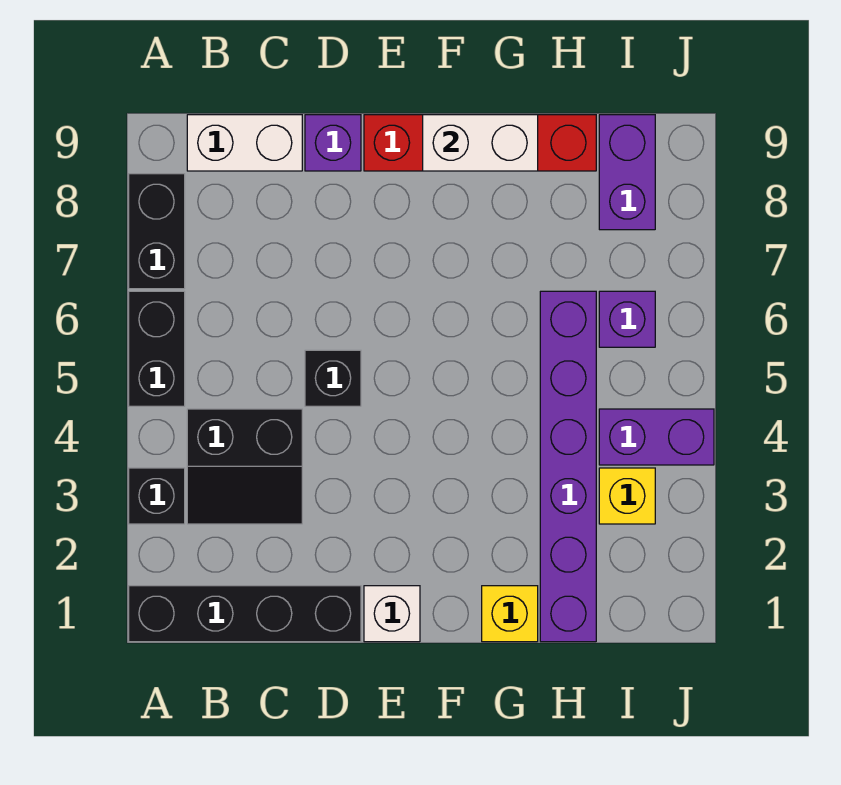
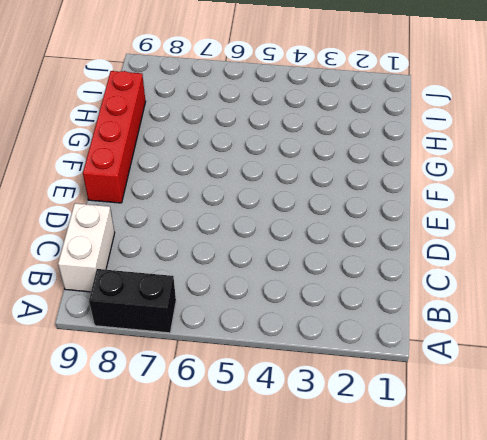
none -> black brick A1:D1 level 1
none -> black brick A3 level 1
none -> black brick A5:A6 level 1

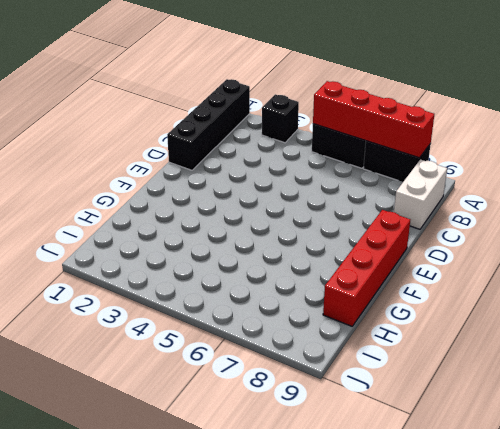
red brick A5:A8 level 2 -> none
none -> black slope B3:C4 level 1 top 4
none -> black brick D5 level 1
none -> purple brick D9 level 1

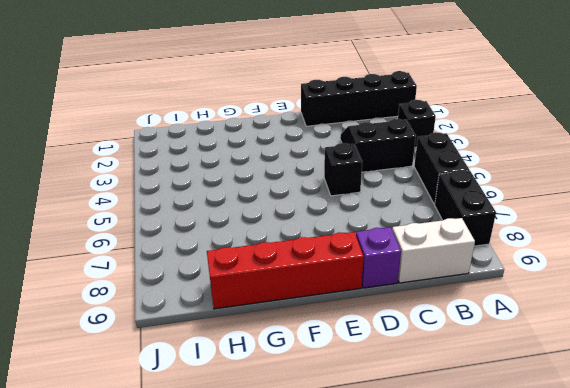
none -> white brick E1 level 1
none -> yellow brick G1 level 1
none -> purple brick H1:H6 level 1

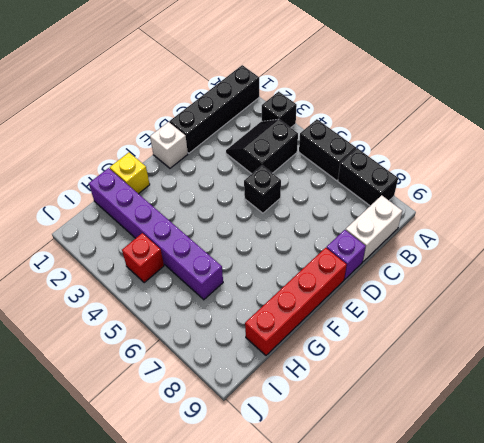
red brick I4 level 1 -> purple brick I4:J4 level 1
none -> yellow brick I3 level 1
none -> purple brick I6 level 1
none -> purple brick I8:I9 level 1

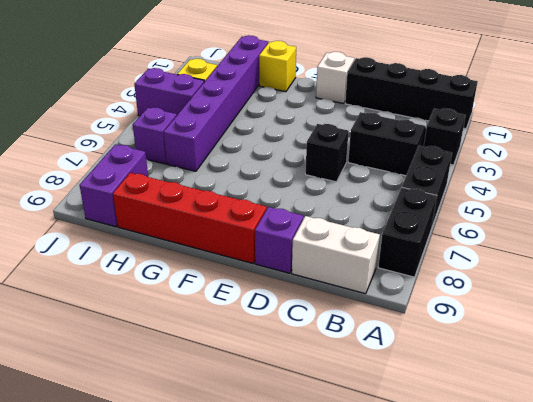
none -> white brick F9:G9 level 2

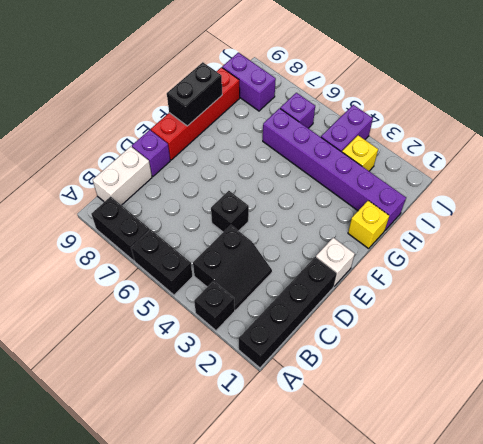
black brick F9:G9 level 2 -> white brick F9:G9 level 2

